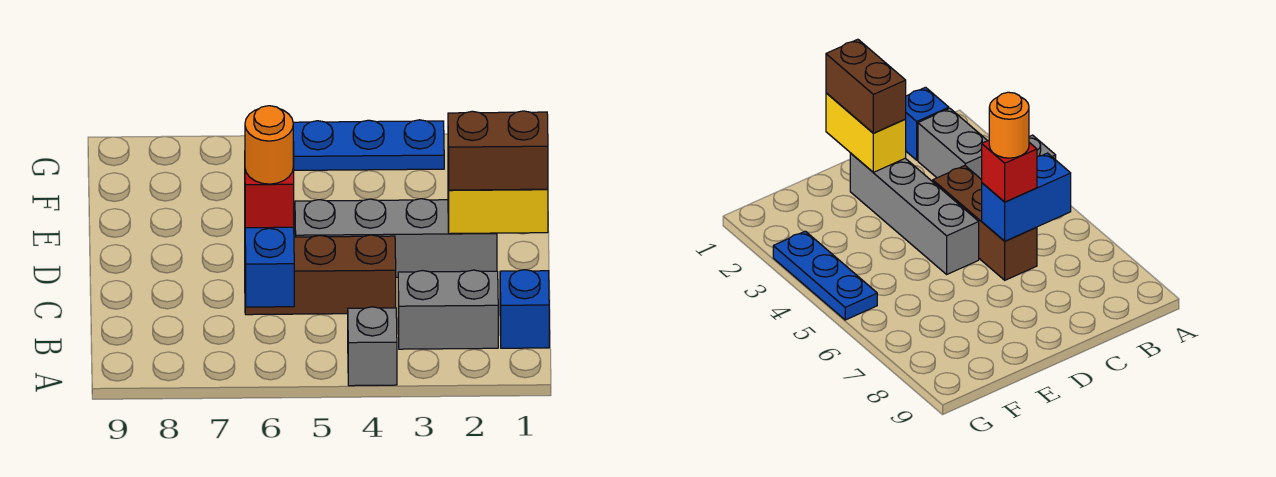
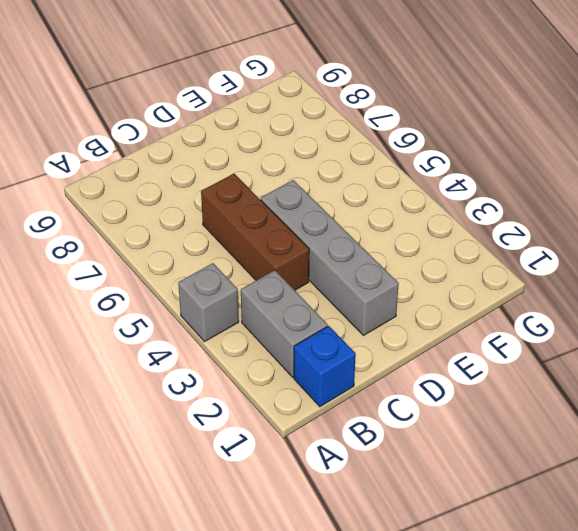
none -> blue plate G3:G5 level 1
none -> blue brick B6:C6 level 2

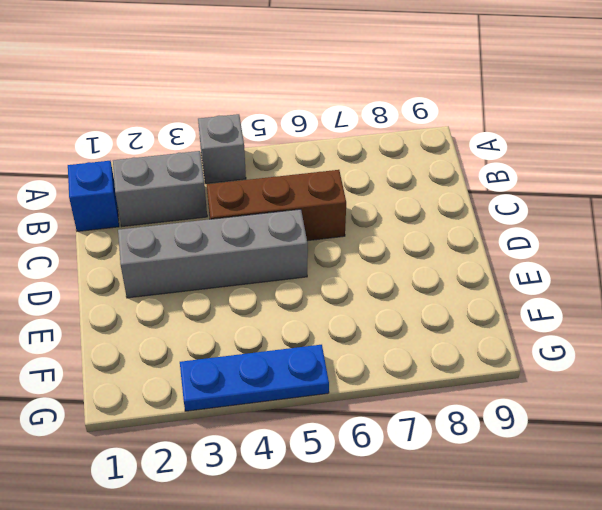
none -> blue brick B6:C6 level 2
none -> yellow brick D1:D2 level 2

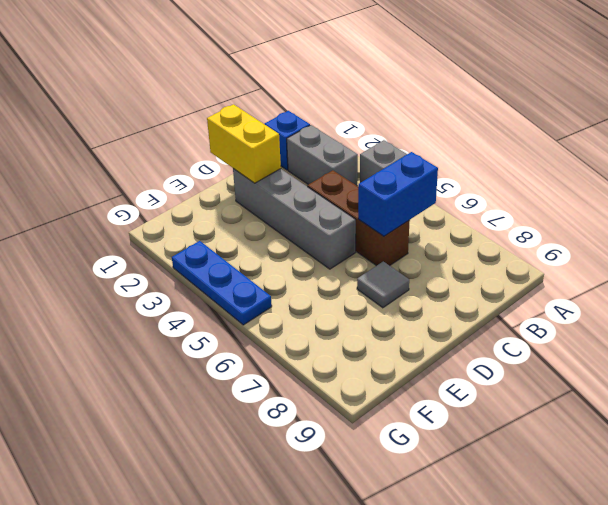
grey tile D7 level 1 -> none
none -> red brick C6 level 3
none -> brown brick D1:D2 level 3

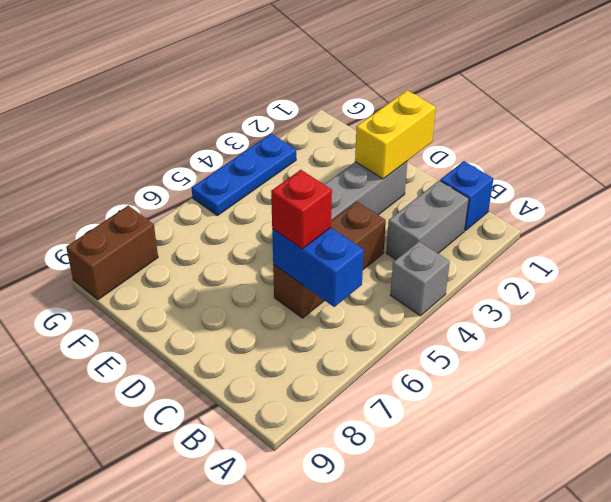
brown brick G8:G9 level 1 -> brown brick D1:D2 level 3
none -> orange round brick C6 level 4

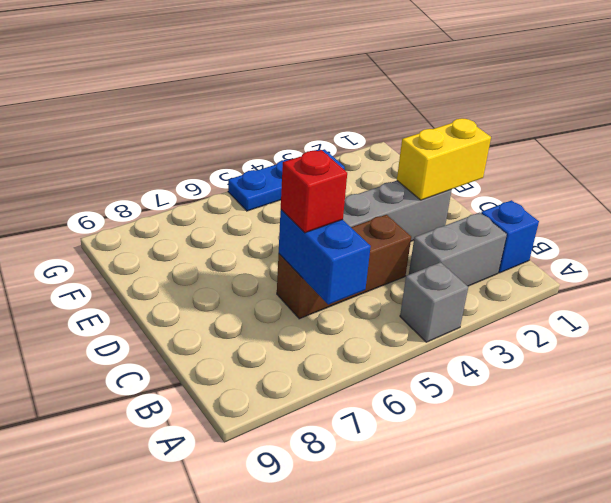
none -> brown brick D1:D2 level 3
none -> orange round brick C6 level 4

